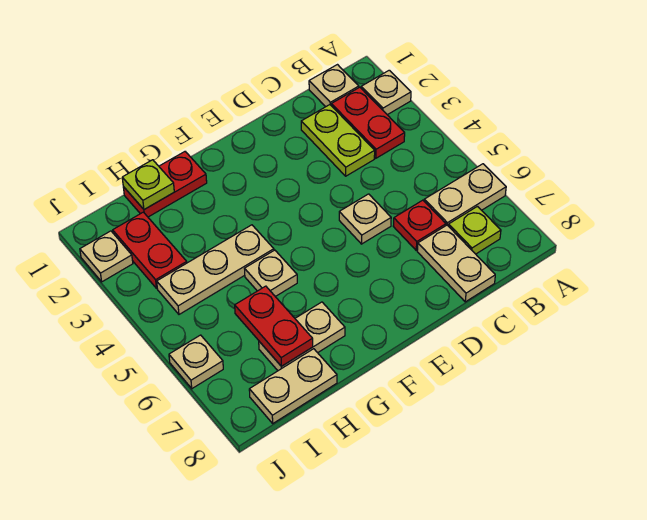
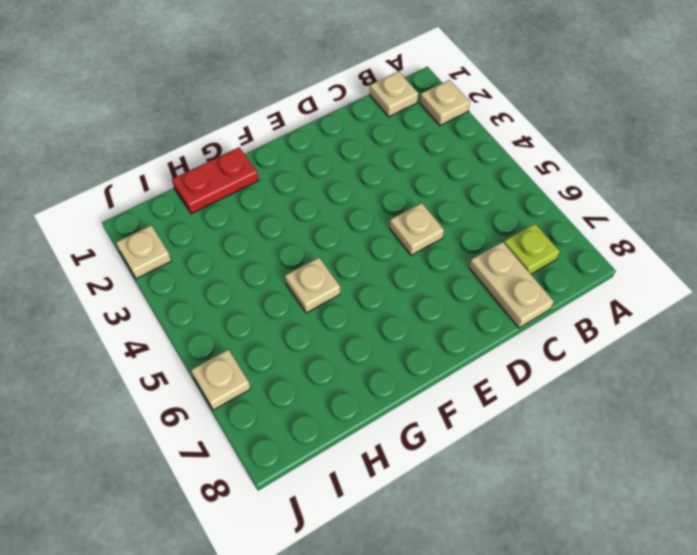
none -> tan plate A6:B6 level 1
none -> red plate B2:B3 level 1
none -> lime plate C2:C3 level 1

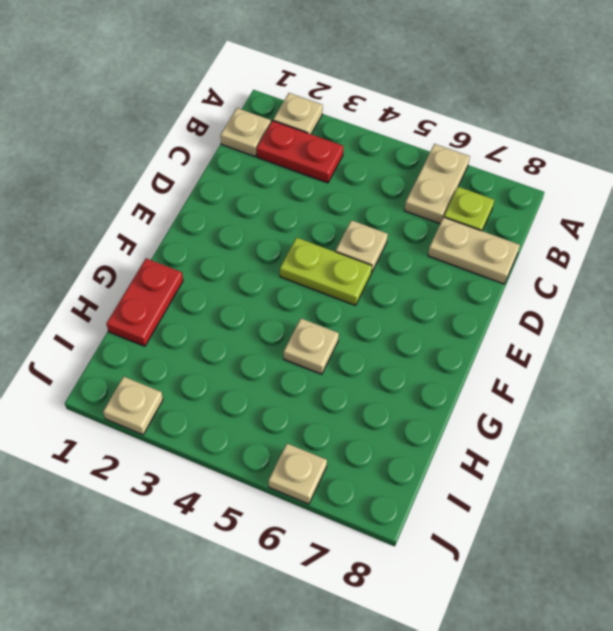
lime plate E4:E5 level 1 -> lime plate C2:C3 level 1
none -> red plate C6 level 1
none -> tan plate G4:I4 level 1
none -> tan plate G7:H7 level 1

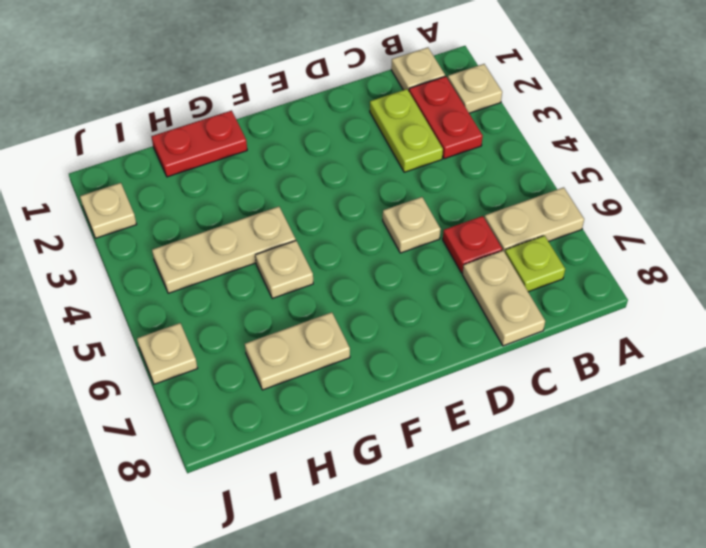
none -> tan plate H8:I8 level 1
none -> red plate I2:I3 level 1
none -> lime plate H1 level 2

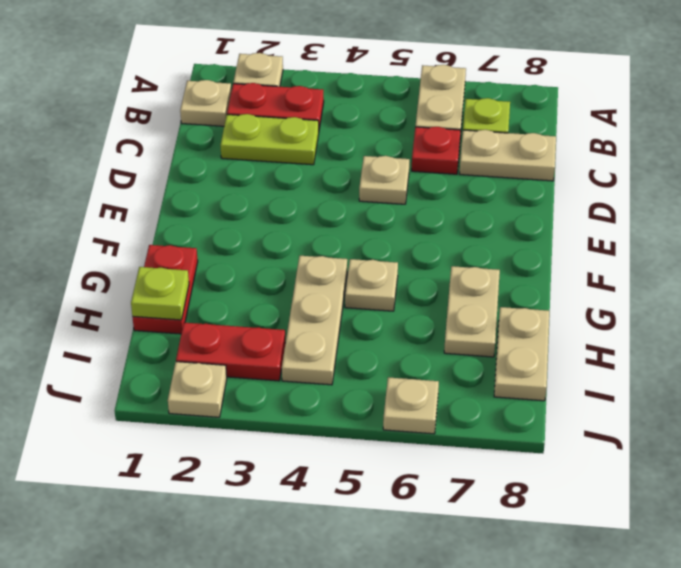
none -> red plate H6:H7 level 2

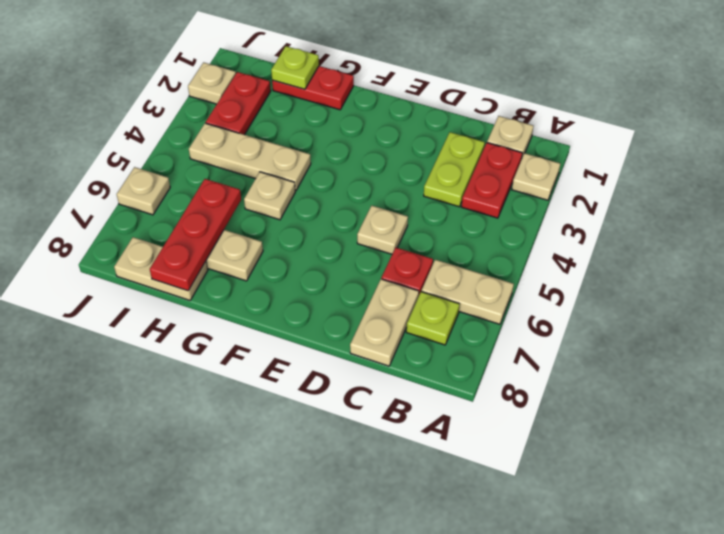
red plate H6:H8 level 2 -> red plate H6:H7 level 2

